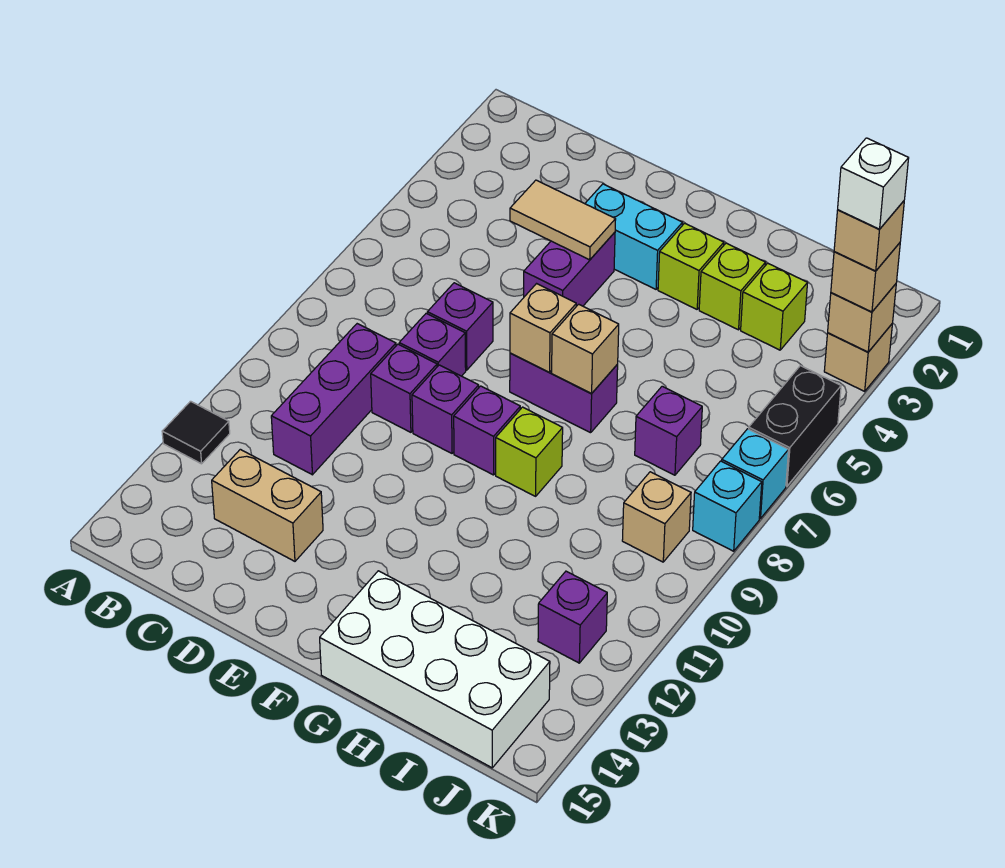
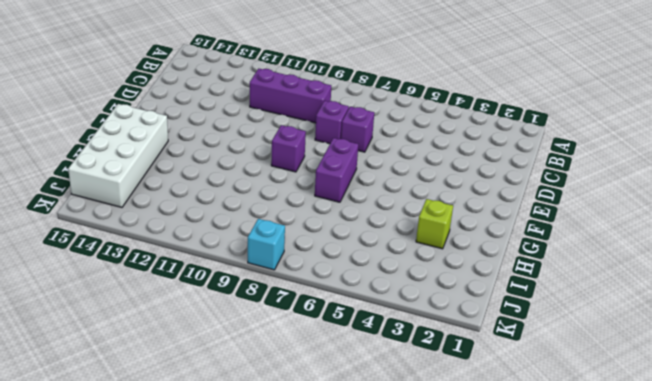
none -> black tile A12 level 1
none -> tan brick C13:D13 level 1
none -> purple brick D9 level 1
none -> cyan brick E3:F3 level 1

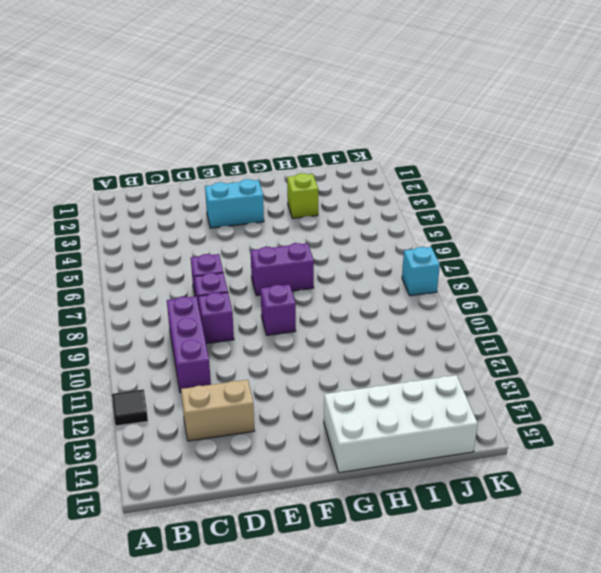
none -> purple brick E4:E5 level 1
none -> purple brick E9 level 1
none -> lime brick G3 level 1
none -> lime brick G9 level 1

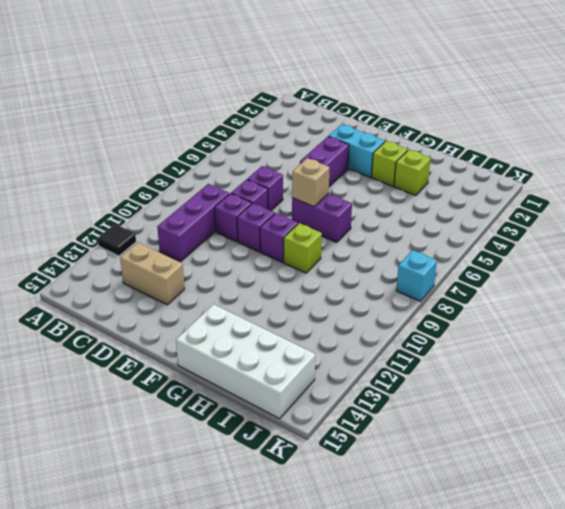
none -> lime brick I3 level 1
none -> purple brick I7 level 1
none -> tan brick J9 level 1
none -> purple brick J12 level 1

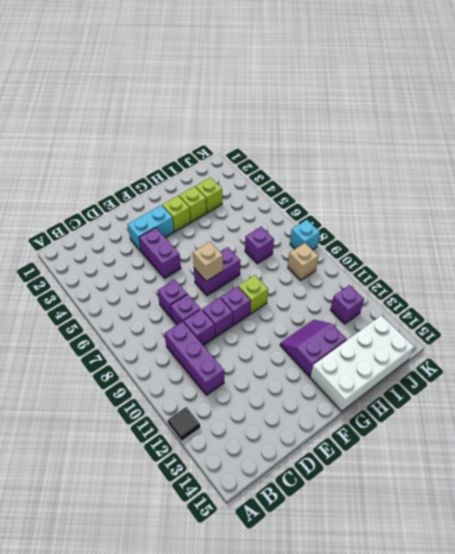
purple slope G12:H13 level 1 top 13 -> none
none -> tan brick C13:D13 level 1
none -> tan brick K3 level 1
none -> black brick K5:K6 level 1
none -> cyan brick K7 level 1

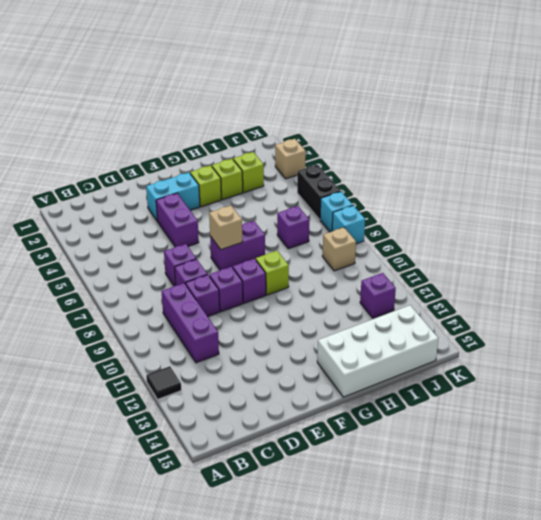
none -> tan brick C13:D13 level 1
none -> tan tile D4:E4 level 2
none -> tan brick G7 level 2
none -> tan brick K3 level 2

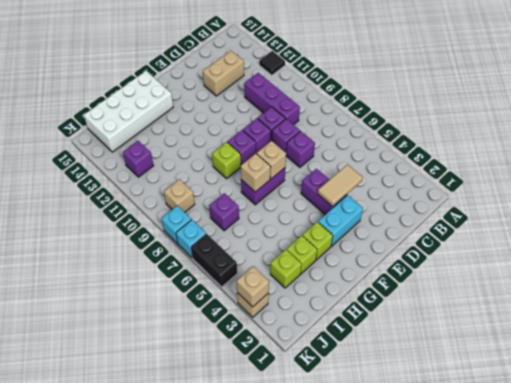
none -> tan brick K3 level 3
none -> tan brick K3 level 4
none -> white brick K3 level 5

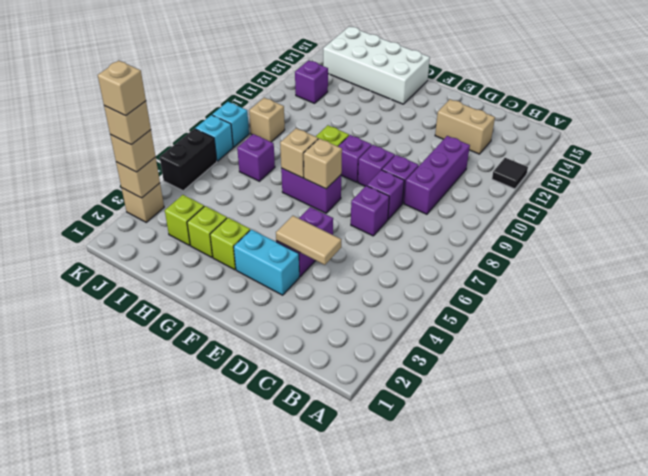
tan brick K3 level 5 -> white brick K3 level 5

